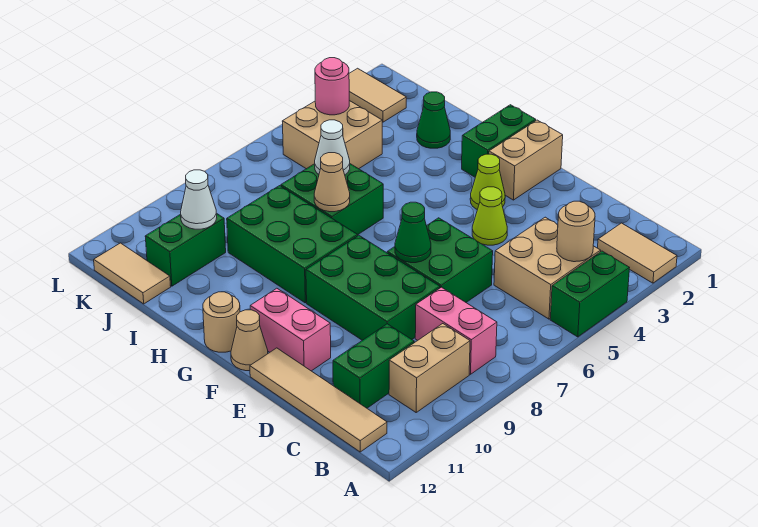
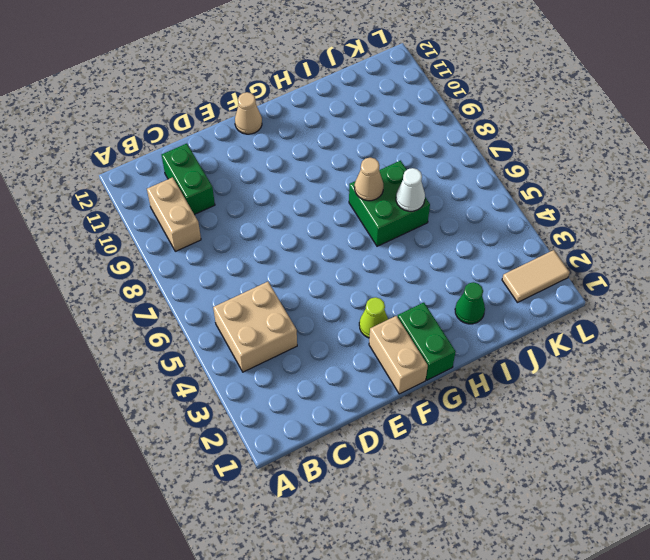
none -> tan tile A2:B2 level 1
none -> green brick A4:A5 level 1
none -> pink brick B8:C8 level 1

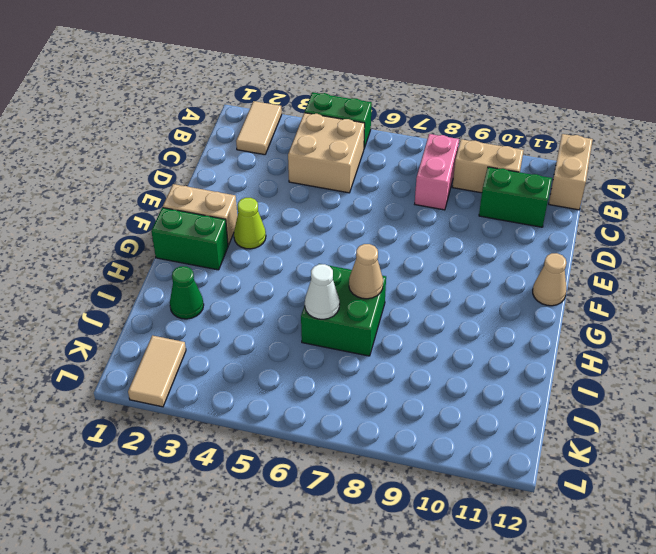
tan brick A12:B12 level 1 -> tan tile B12:E12 level 1
none -> green brick D6:E7 level 1
none -> green brick D8:F9 level 1
none -> lime cone E4 level 1

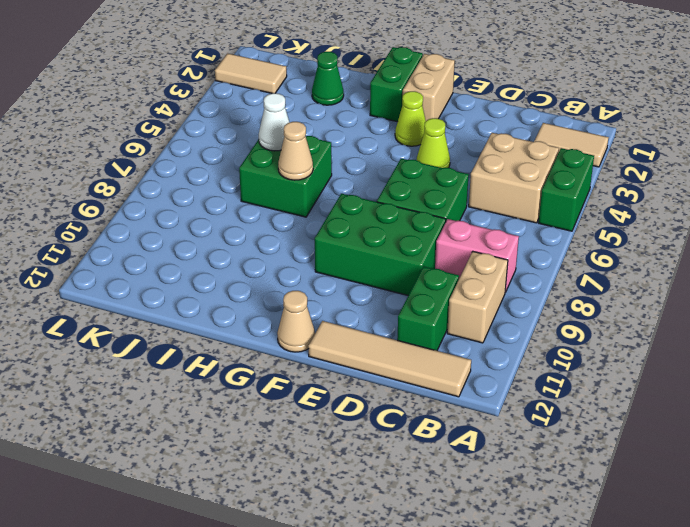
none -> pink brick E11:F11 level 1
none -> green brick G8:I9 level 1
none -> tan round brick G12 level 1

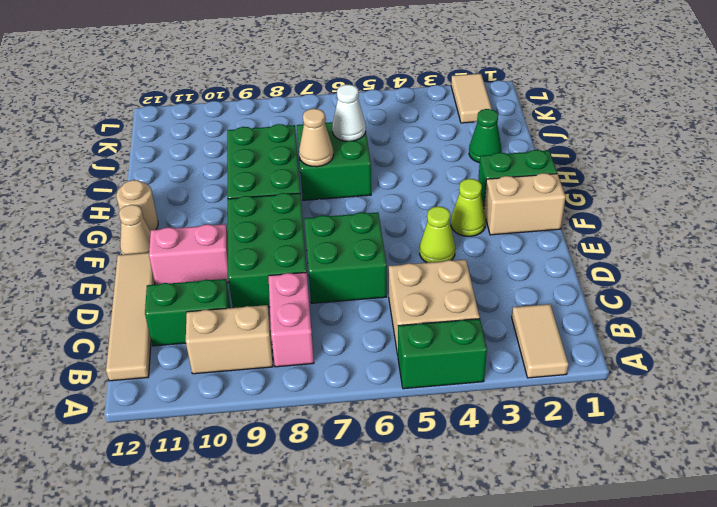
pink brick E10:E11 level 1 -> pink brick E11:F11 level 1
none -> tan brick J4:K5 level 1
none -> green brick J10:J11 level 1
none -> tan tile J12:K12 level 1

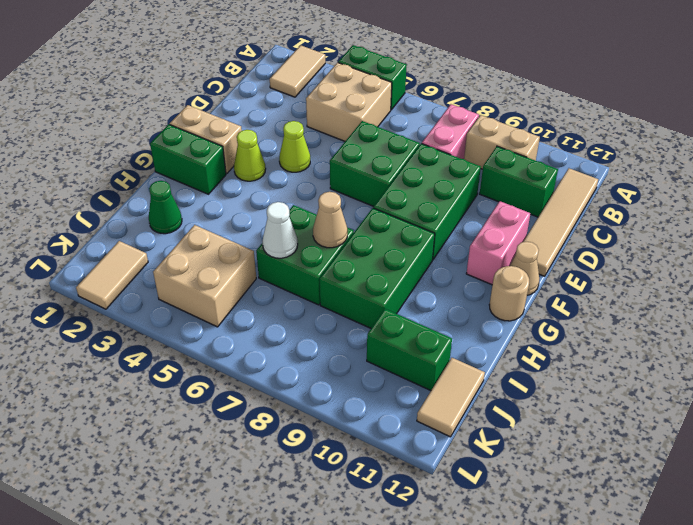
none -> tan round brick B4 level 2
none -> green cone E7 level 2
none -> white cone J10 level 2

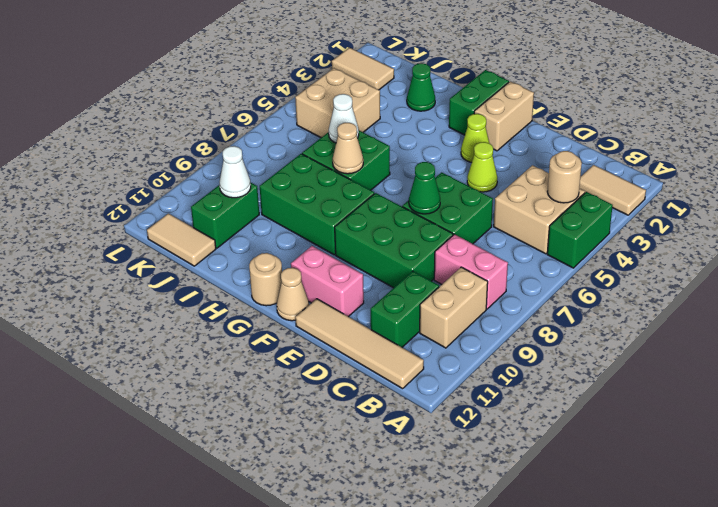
none -> pink round brick K4 level 2

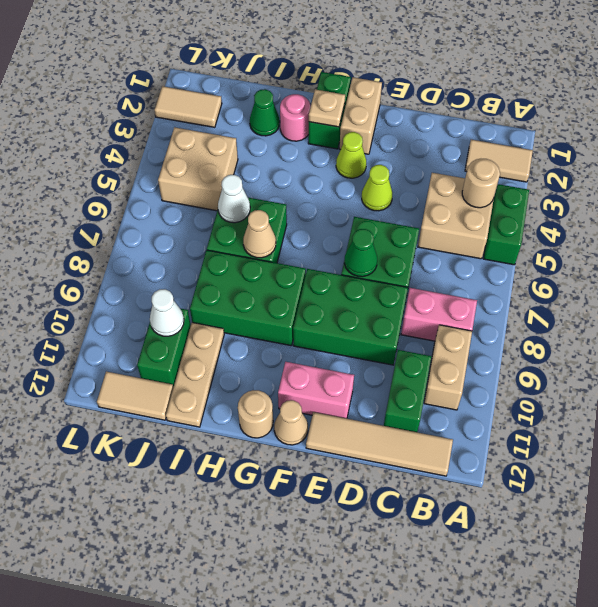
tan plate G2 level 2 -> none
pink round brick H2 level 1 -> pink round brick K4 level 2
tan plate I10:I12 level 1 -> none

